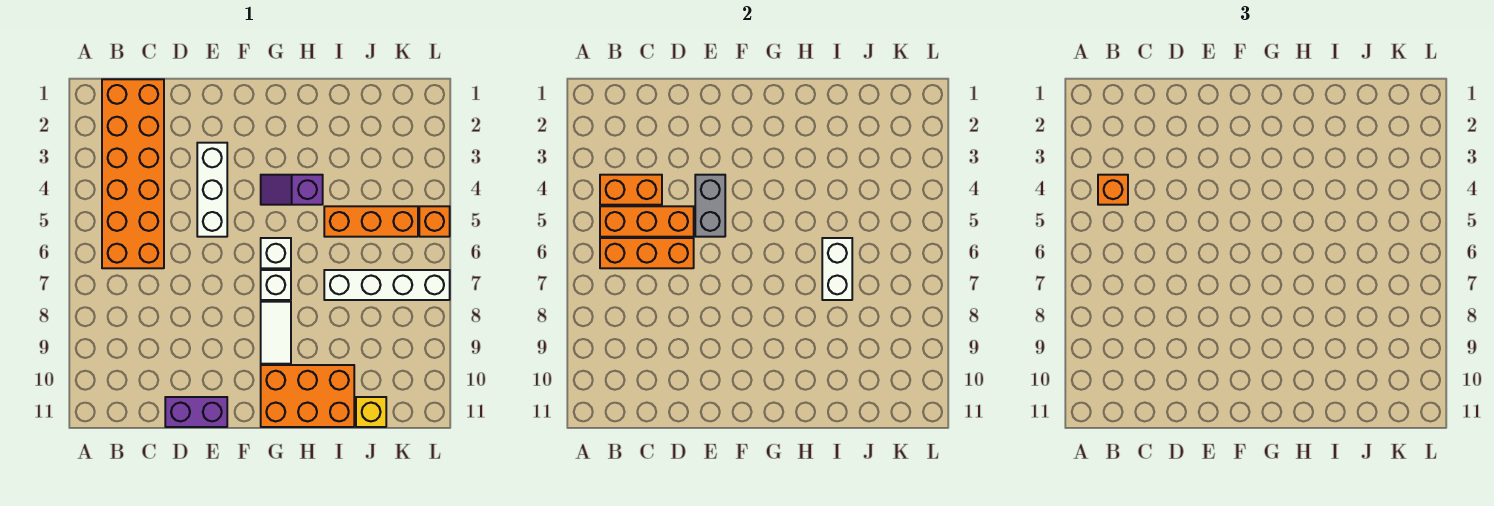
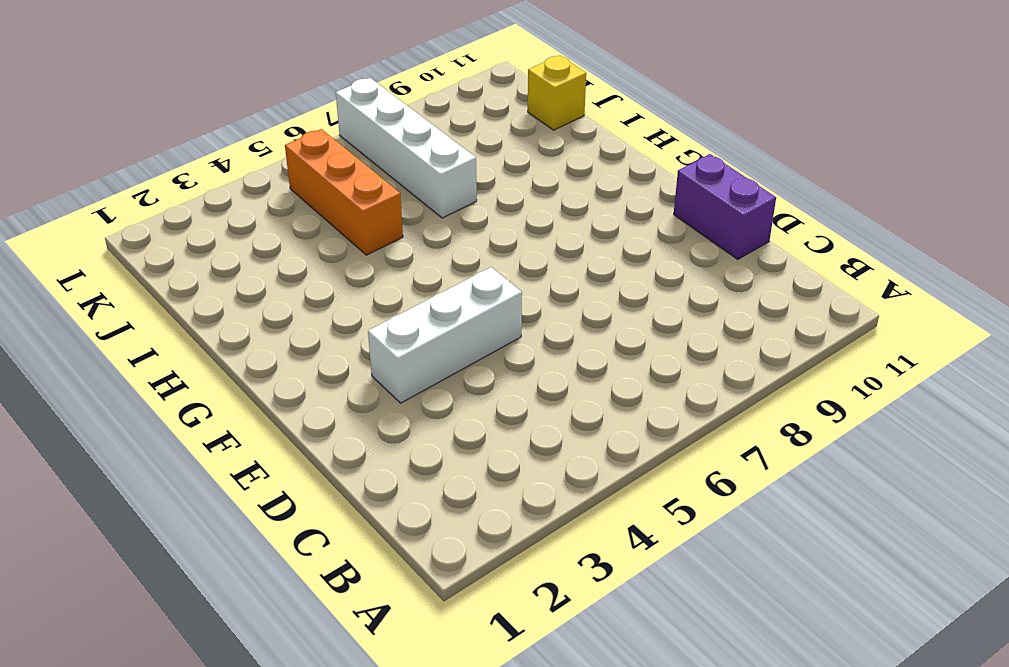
none -> orange brick B1:C6 level 1
none -> purple slope G4:H4 level 1 top H
none -> white brick G6 level 1

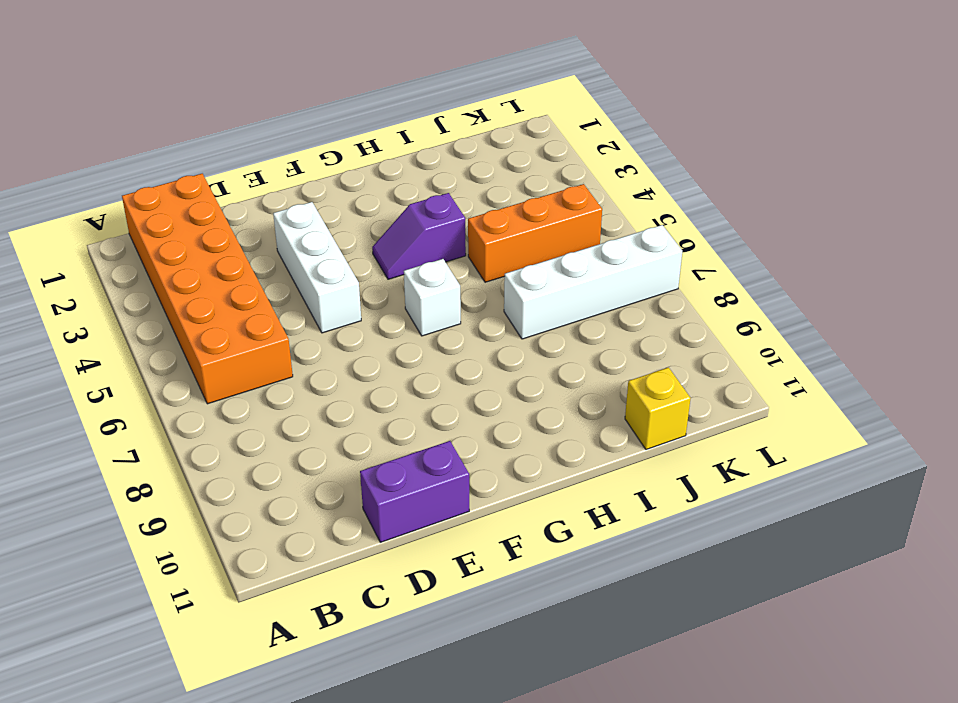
none -> white brick G7 level 1
none -> white tile G8:G9 level 1
none -> orange brick G10:I11 level 1

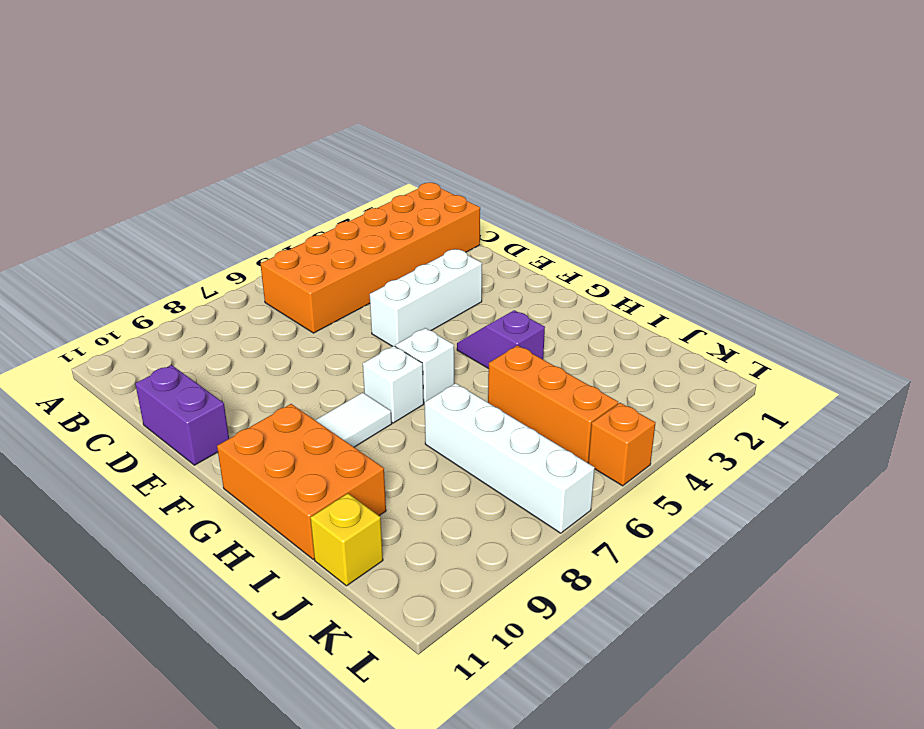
none -> orange brick B4:C4 level 2
none -> orange brick B5:D5 level 2
none -> orange brick B6:D6 level 2

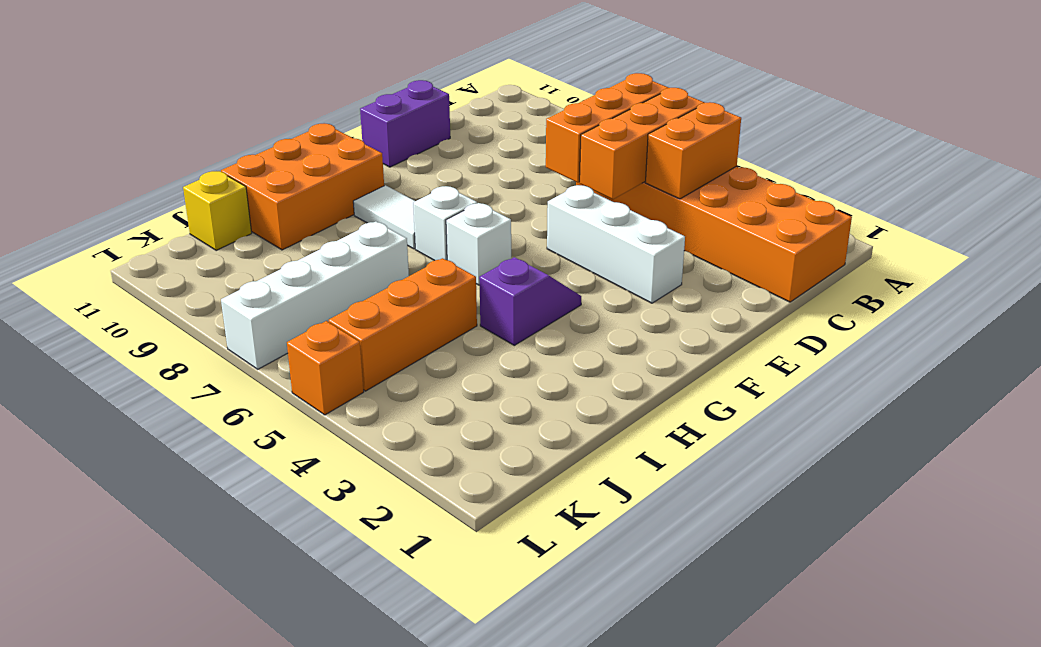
none -> grey brick E4:E5 level 2
none -> white brick I6:I7 level 2
none -> orange brick B4 level 3

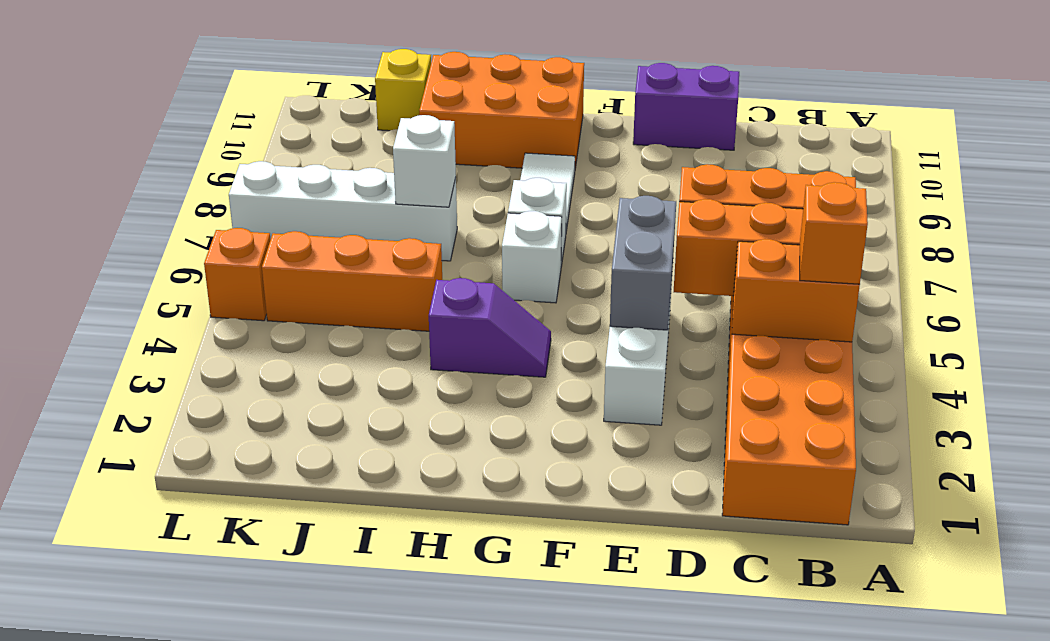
white brick I7 level 2 -> white brick I6:I7 level 2

